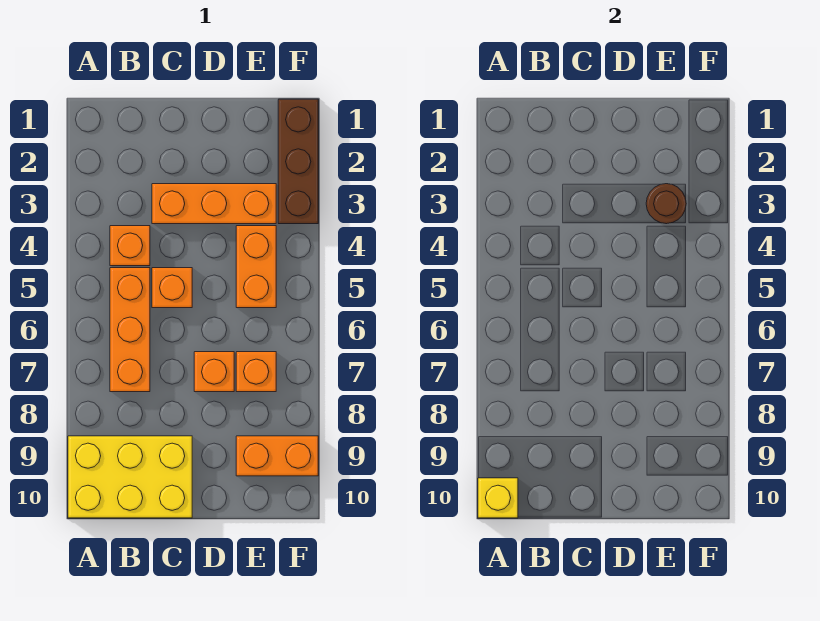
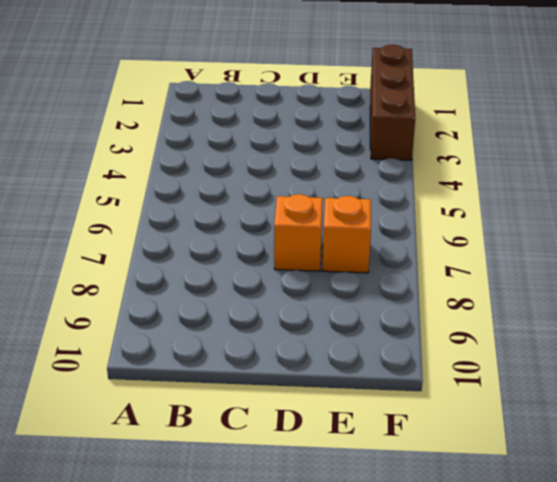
none -> yellow brick A9:C10 level 1
none -> orange brick B4 level 1
none -> orange brick B5:B7 level 1

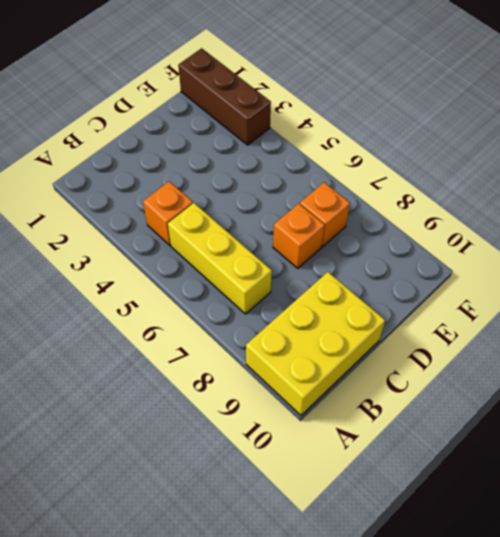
yellow brick B5:B7 level 1 -> orange brick B5:B7 level 1
none -> orange brick C3:E3 level 1
none -> orange brick C5 level 1
none -> orange brick E4:E5 level 1

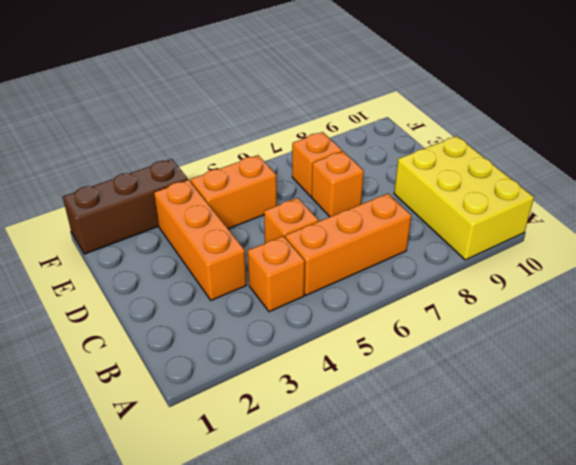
none -> orange brick E9:F9 level 1
none -> yellow brick A10 level 2
none -> brown round brick E3 level 2

